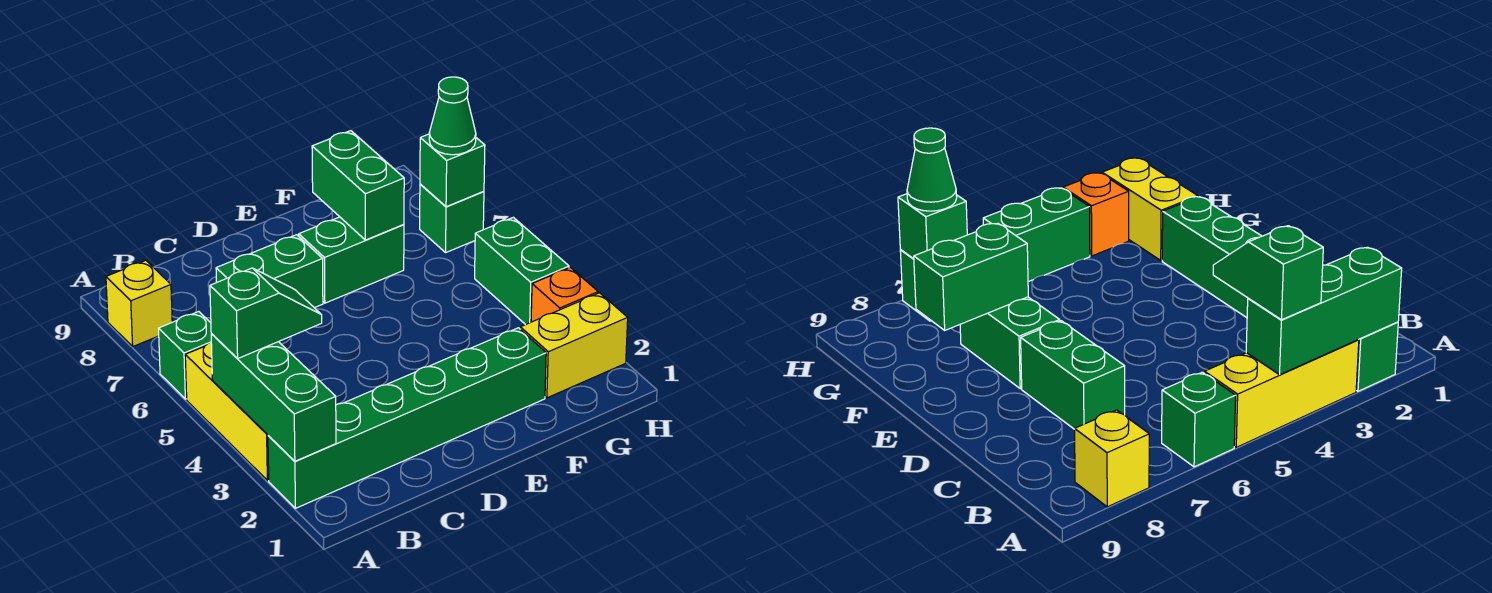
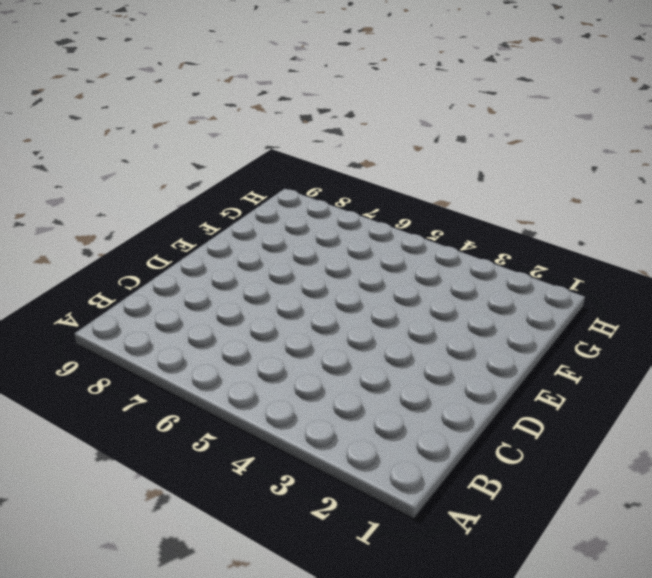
none -> green brick A2:F2 level 1
none -> yellow brick A3:A5 level 1
none -> green brick A6 level 1

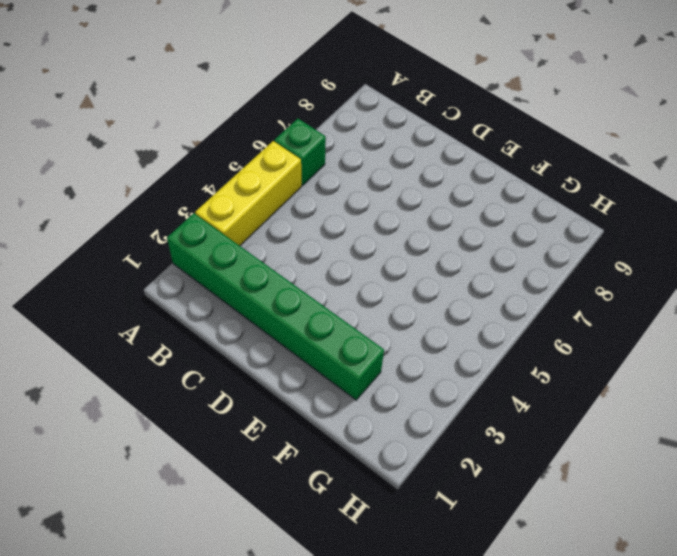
none -> yellow brick A8 level 1
none -> green brick C7:D7 level 1
none -> green brick E7:F7 level 1

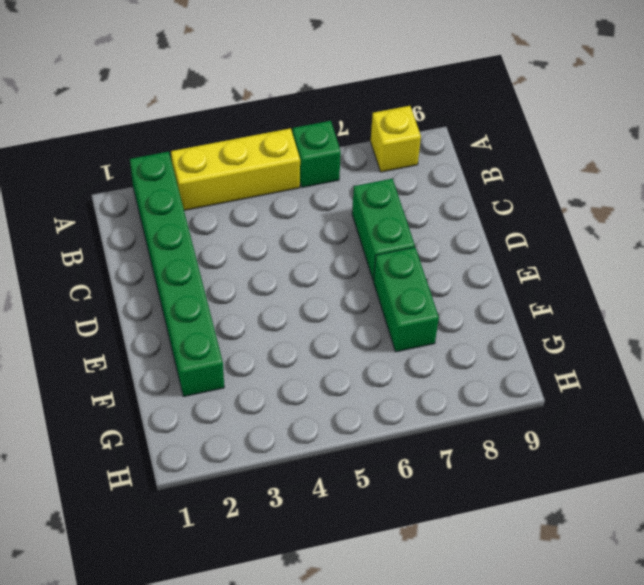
none -> yellow brick G2:H2 level 1
none -> orange brick H3 level 1
none -> green brick H4:H5 level 1

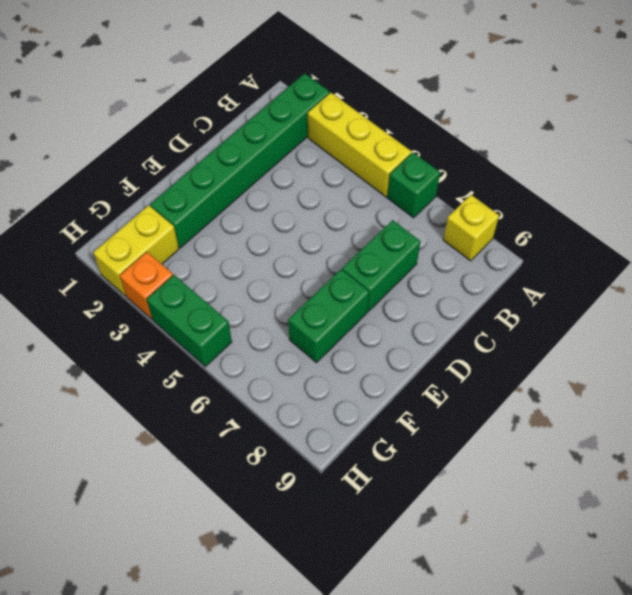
none -> green brick H7 level 1
none -> green brick A2:A4 level 2
none -> green brick F7:F8 level 2

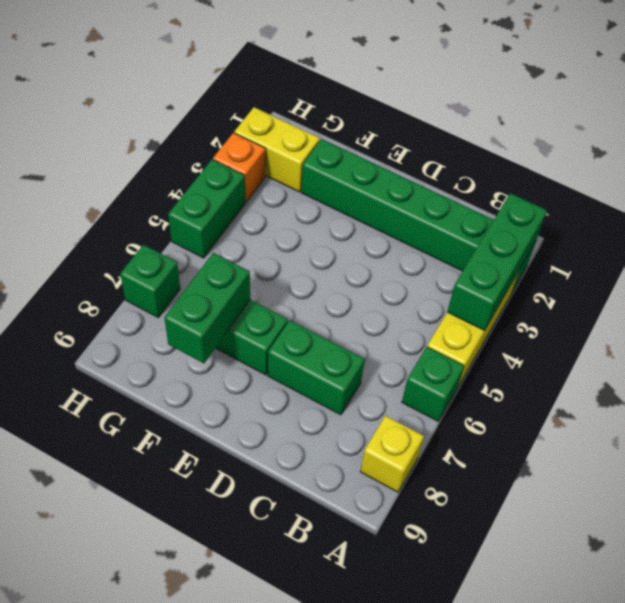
none -> green brick H7 level 2
none -> green slope A4:B4 level 3 top A
none -> green cone H7 level 3

